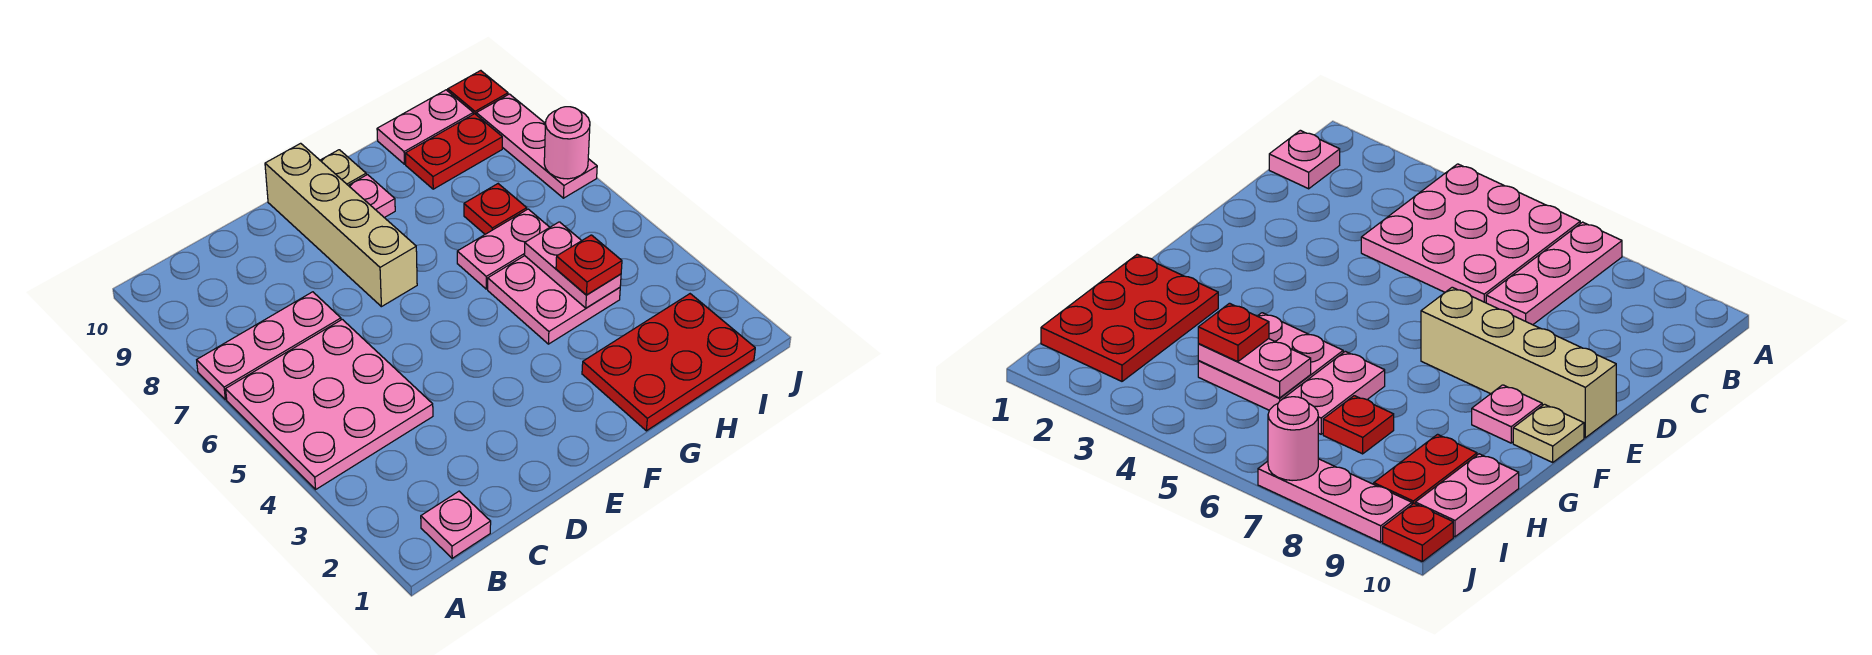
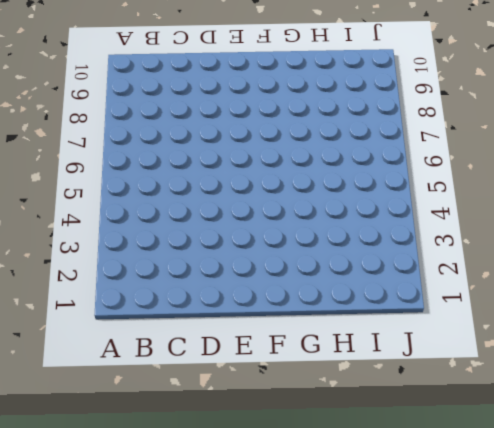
none -> pink plate A4:C6 level 1
none -> pink plate A7:C7 level 1
none -> pink plate B1 level 1

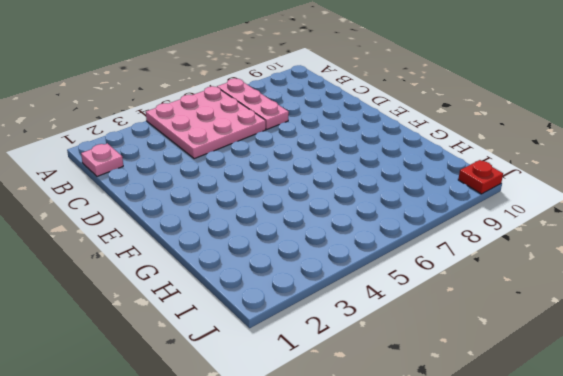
none -> tan brick E7:E10 level 1
none -> pink plate F9 level 1
none -> tan plate F10 level 1

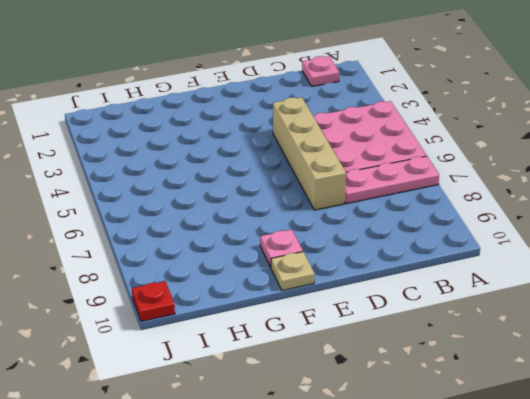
tan brick D4:D7 level 1 -> tan brick E7:E10 level 1
none -> red plate G1:I2 level 1
none -> pink plate G4:H5 level 1
none -> pink plate G6:H6 level 1

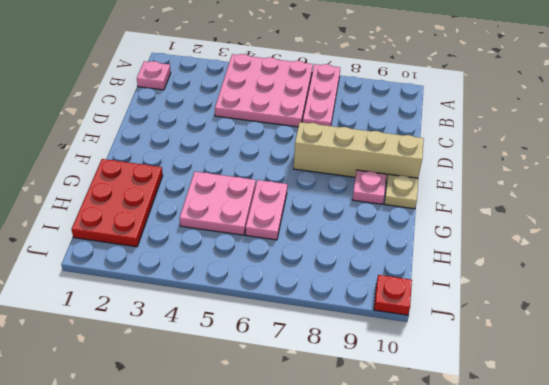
none -> red plate H7 level 1
none -> red plate H9:I9 level 1
none -> pink plate H10:I10 level 1

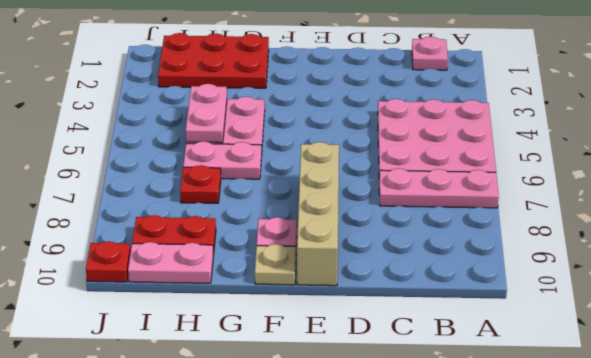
none -> pink plate J7:J9 level 1
none -> pink round brick J7 level 2
none -> red plate H4 level 3

